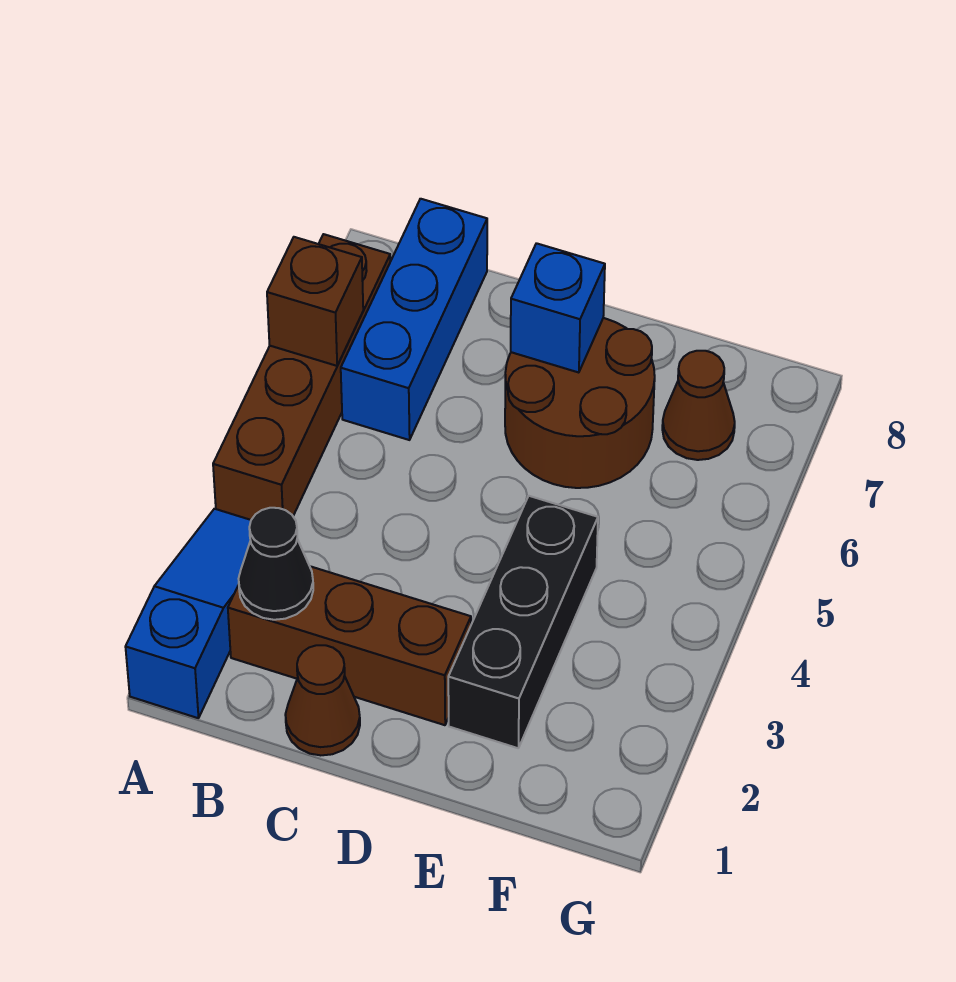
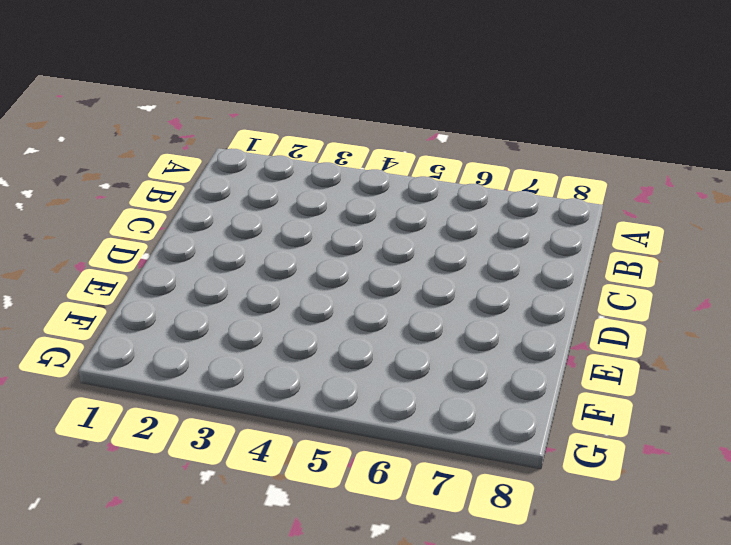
none -> blue slope A1:A3 level 1 top 1
none -> brown brick A4:A7 level 1

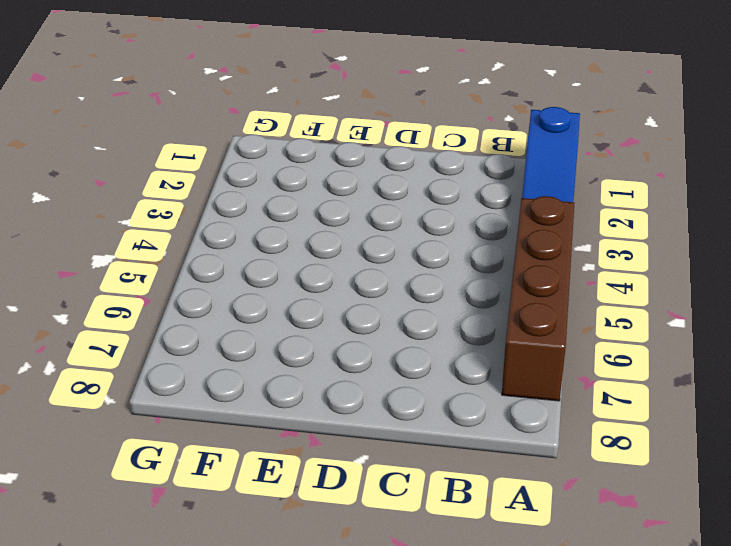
none -> brown brick B2:D2 level 1
none -> blue brick B6:B8 level 1

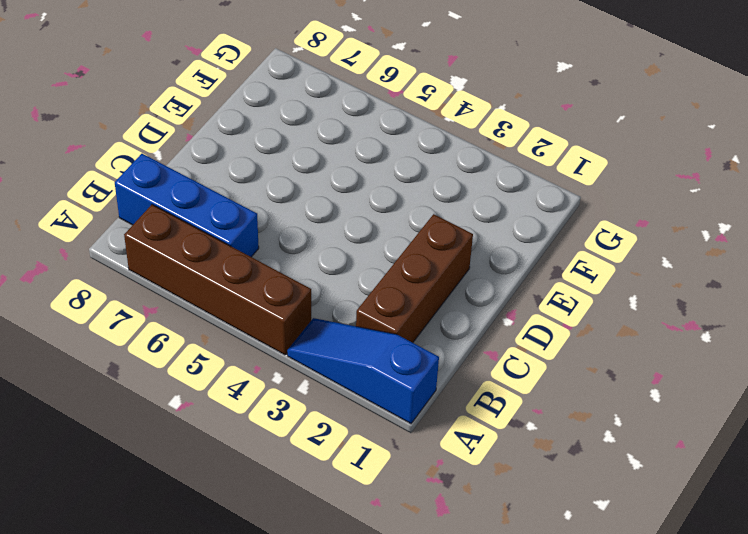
none -> brown cone C1 level 1
none -> brown round brick D6:E7 level 1

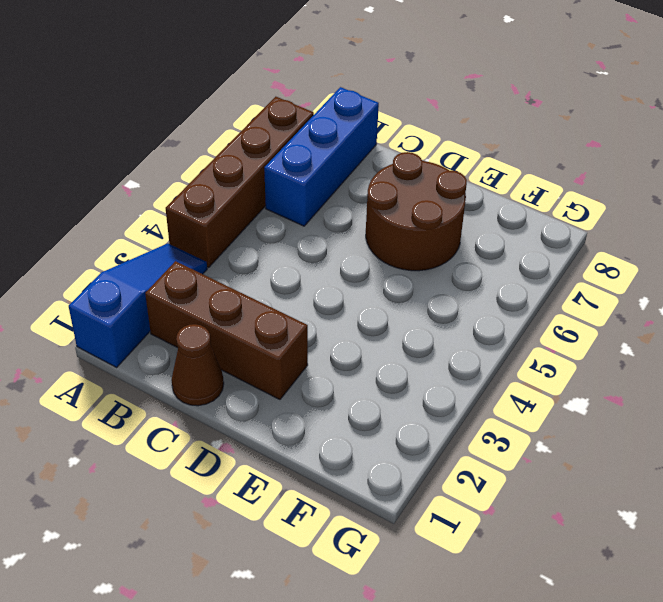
none -> black brick E2:E4 level 1
none -> brown cone F7 level 1

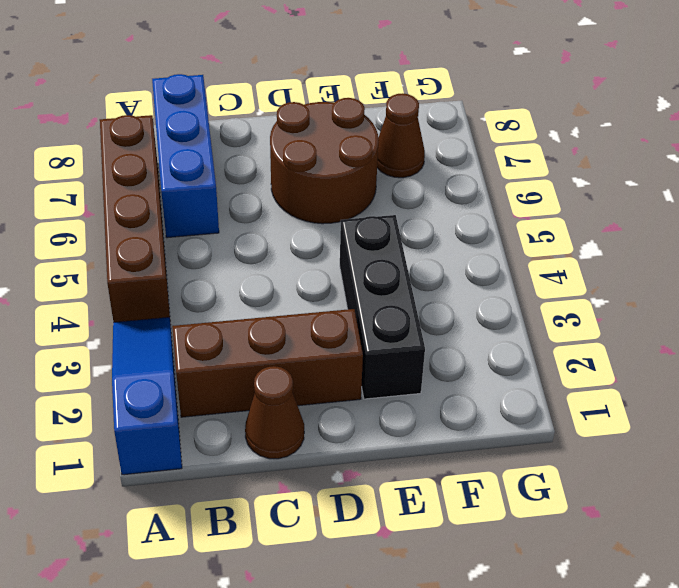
none -> brown brick A6 level 2
none -> black cone B2 level 2

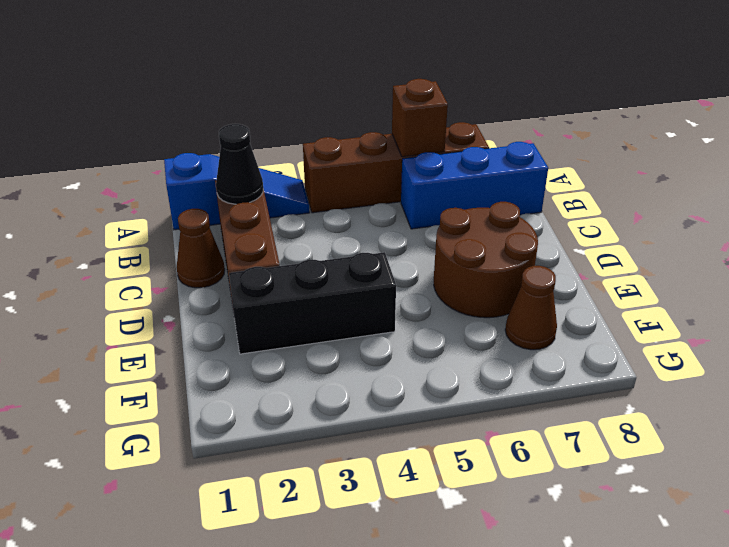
none -> blue brick D7 level 2

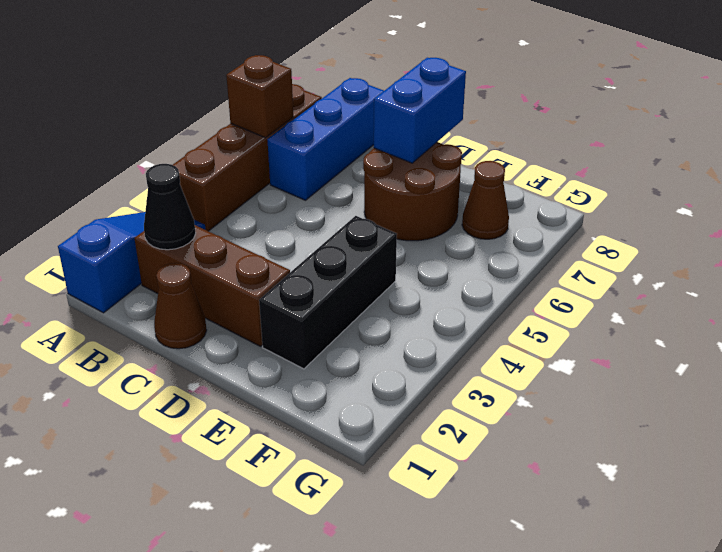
blue brick D7:D8 level 2 -> blue brick D7 level 2

